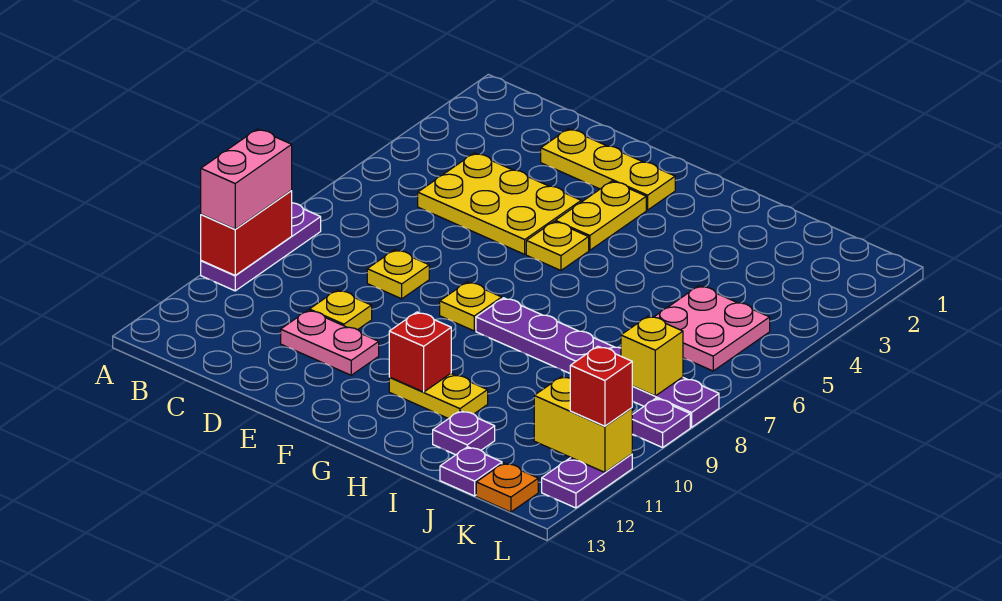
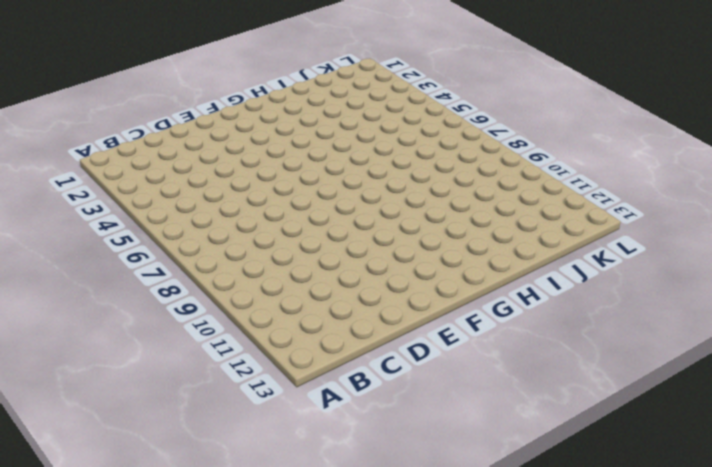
none -> purple plate A8:A10 level 1
none -> yellow plate C4:E5 level 1
none -> yellow plate D2:F2 level 1

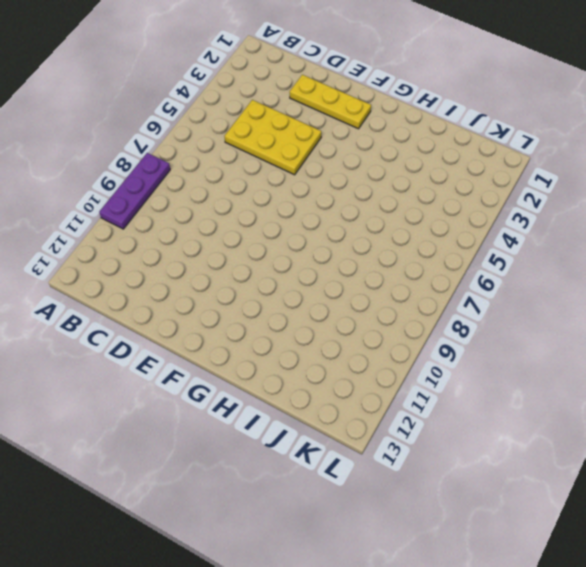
none -> yellow plate D8 level 1
none -> yellow plate D10 level 1
none -> pink plate D11:E11 level 1

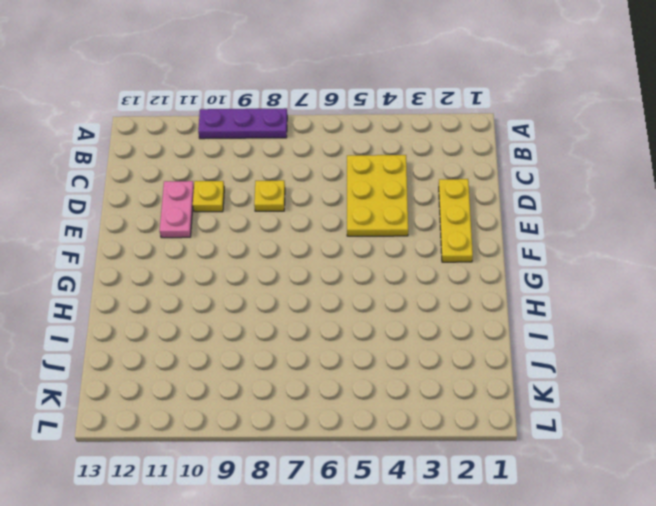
none -> yellow plate F3:F4 level 1
none -> yellow plate F5 level 1
none -> yellow plate F8 level 1

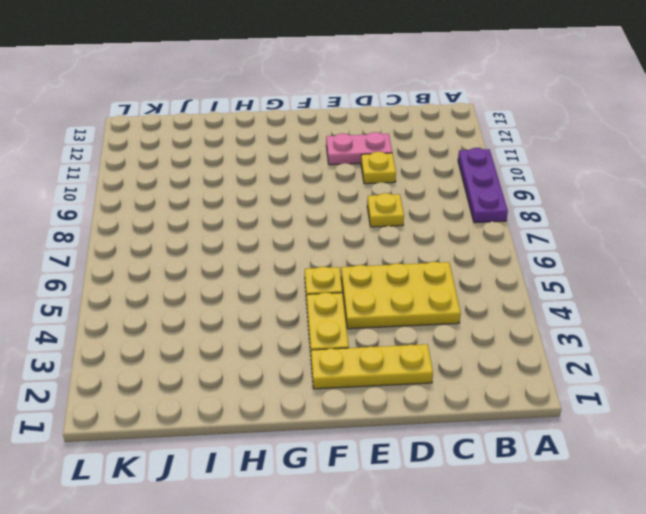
none -> yellow plate F8 level 1
none -> purple plate G8:L8 level 1
none -> yellow plate G11:H11 level 1

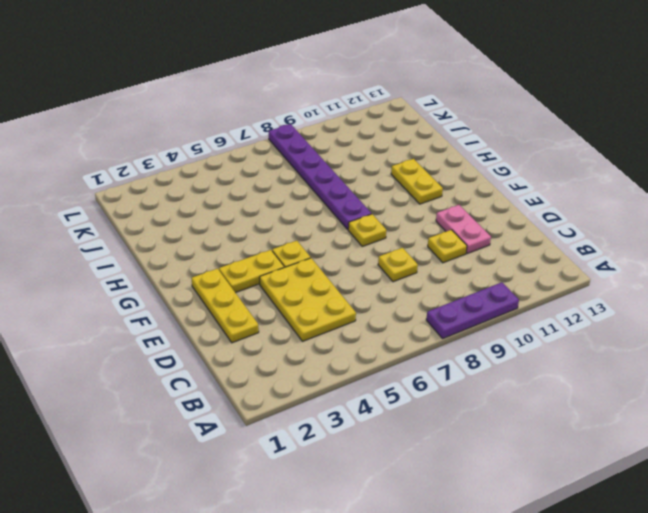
none -> purple plate I12 level 1
none -> pink plate J5:K6 level 1
none -> purple plate J13 level 1

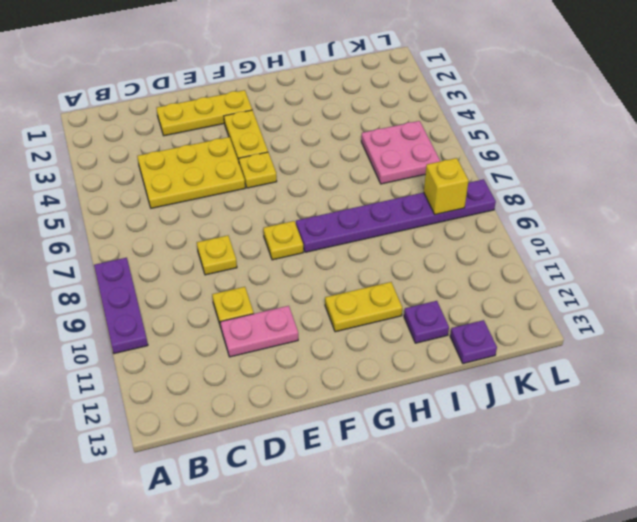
none -> orange plate K13 level 1
none -> purple plate L9 level 1
none -> purple plate L11:L12 level 1

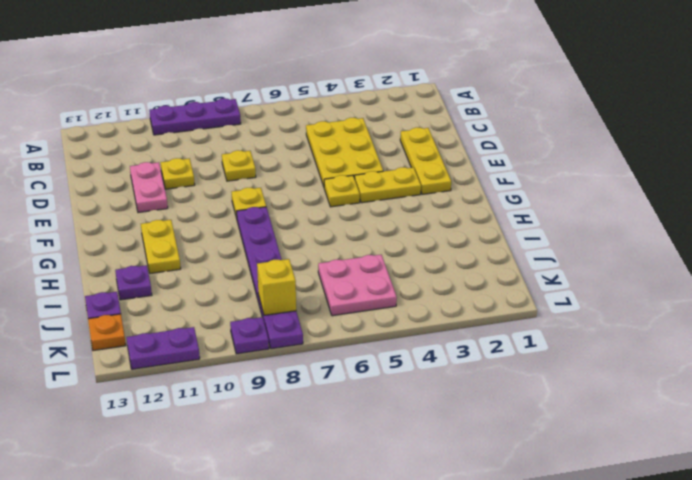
none -> red brick A9:A10 level 2
none -> red brick G11 level 2
none -> yellow brick K11:L11 level 2

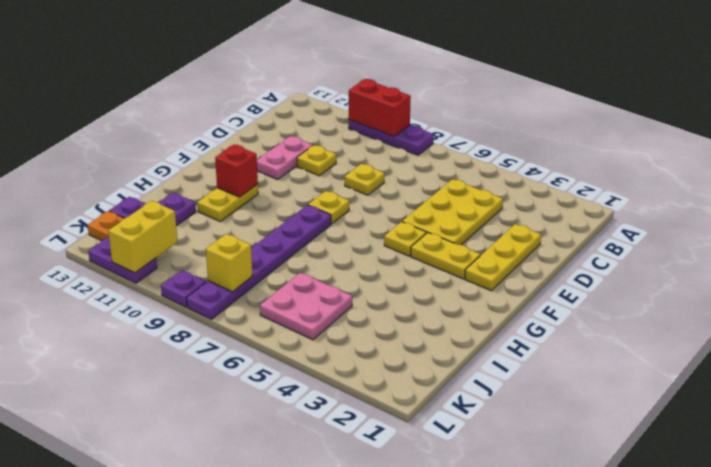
none -> pink brick A9:A10 level 3
none -> red brick L11 level 3

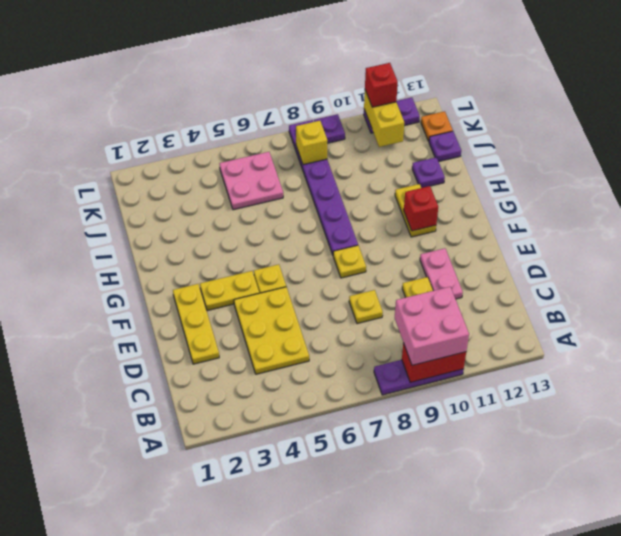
pink brick A9:B10 level 3 -> pink brick A9:A10 level 3

